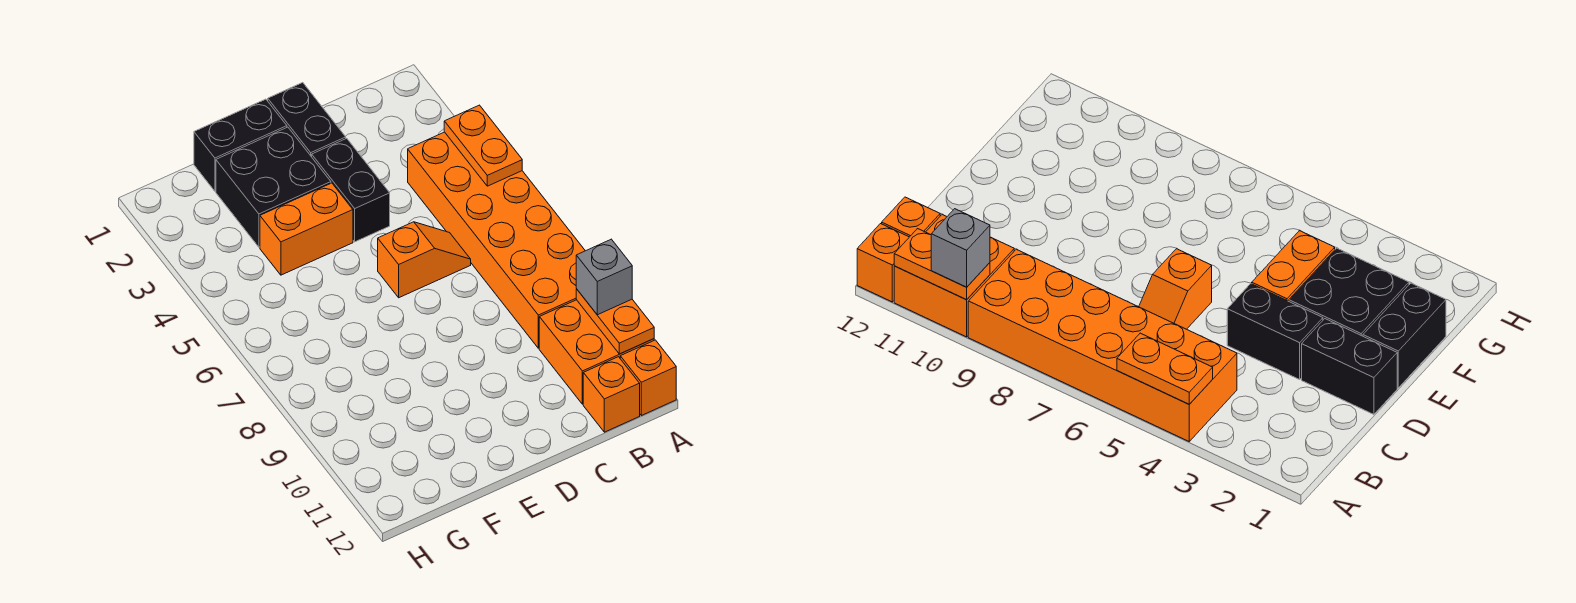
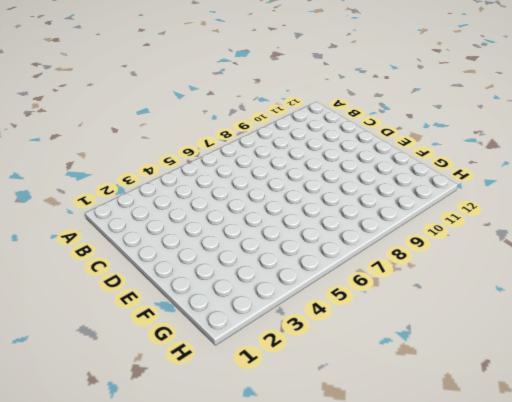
none -> orange brick A4:B9 level 1
none -> orange brick A10:B11 level 1
none -> orange brick A12 level 1

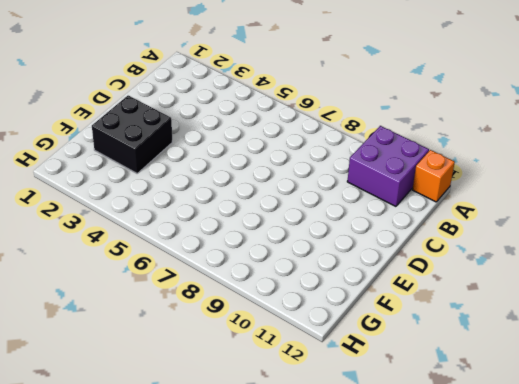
purple brick A10:B11 level 1 -> orange brick A10:B11 level 1
none -> orange brick A4:B9 level 1
none -> orange brick B12 level 1
none -> orange slope C6:D6 level 1 top D

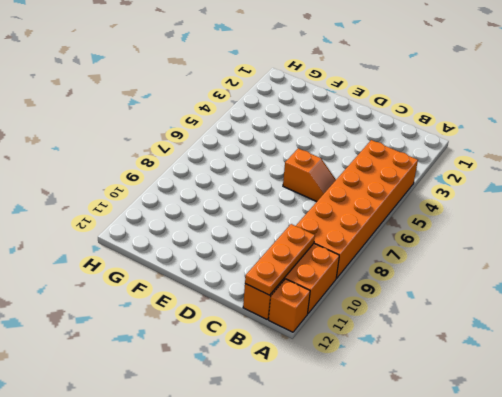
orange plate B10:B12 level 2 -> none
none -> black brick D1:D2 level 1
none -> black brick D3:D4 level 1
none -> black brick E1:F1 level 1

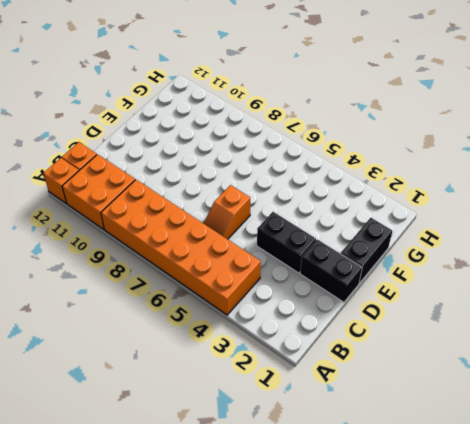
none -> black brick E2:F3 level 1
none -> orange brick E4:F4 level 1
none -> orange plate A4:A5 level 2

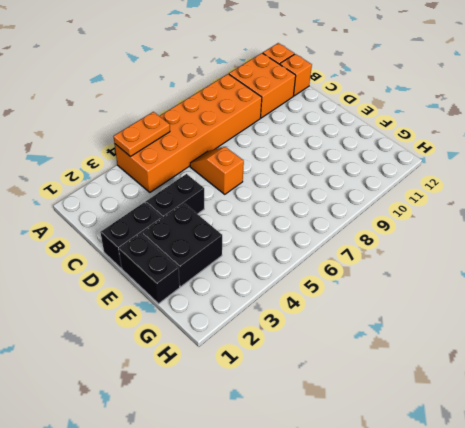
none -> orange brick E4:F4 level 1
none -> orange plate A10:A11 level 2
none -> grey brick A10 level 3

